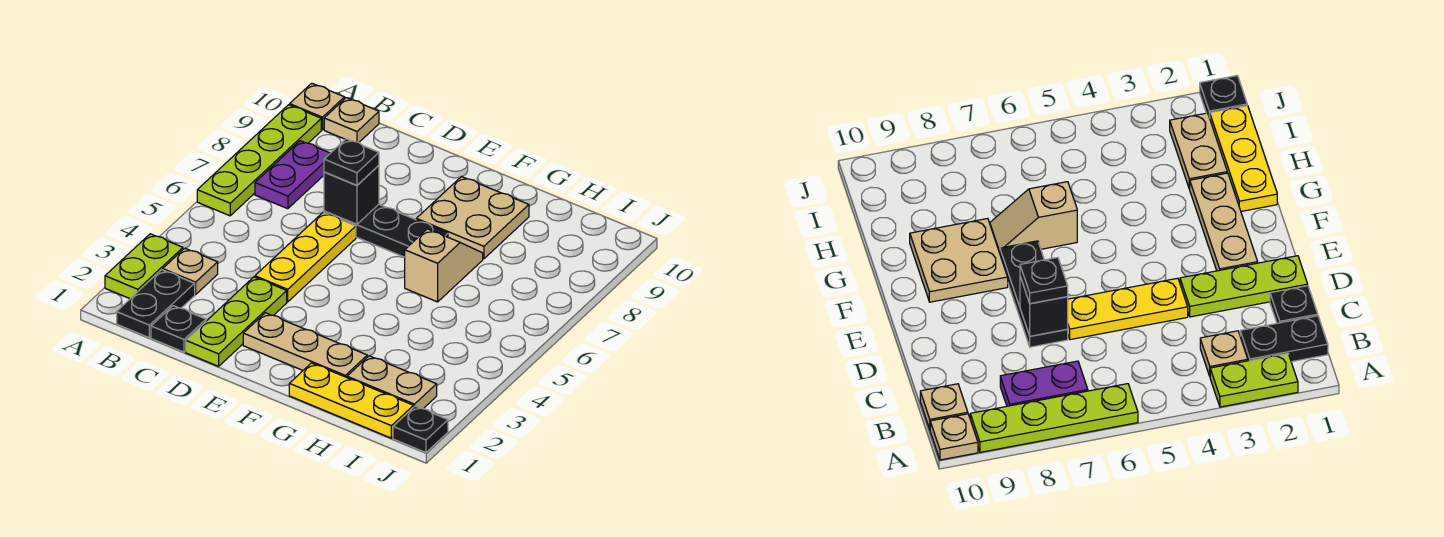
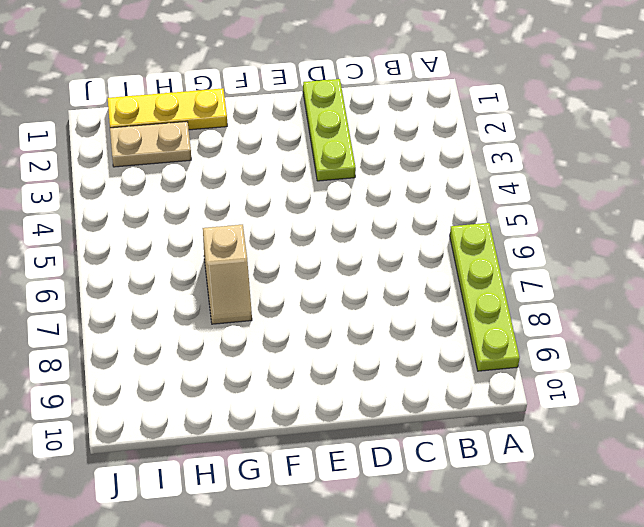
none -> lime plate A2:A3 level 1
none -> tan plate A10 level 1
none -> black plate B1:B2 level 1

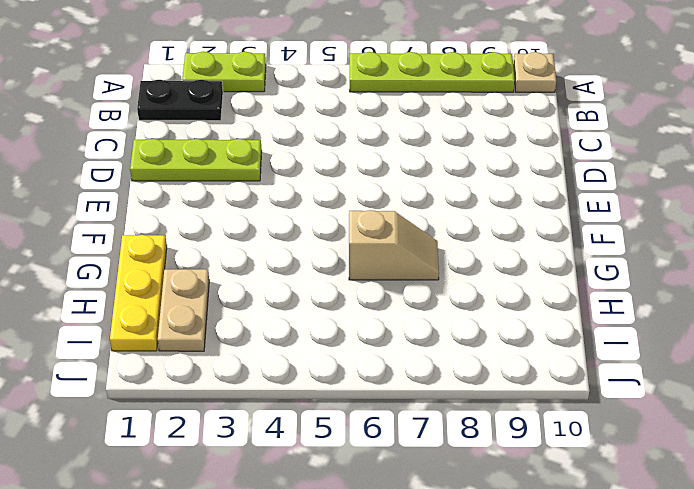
none -> tan plate B3 level 1
none -> purple plate B7:B8 level 1
none -> tan plate B10 level 1

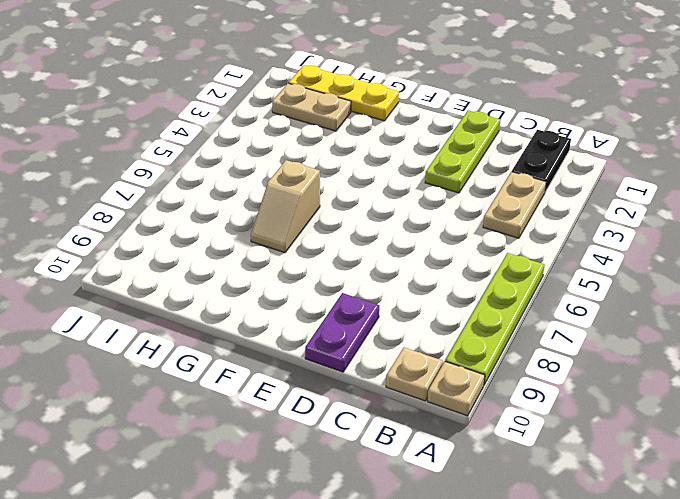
tan plate B3:B4 level 1 -> tan plate B3 level 1
purple plate D9:D10 level 1 -> purple plate B7:B8 level 1
none -> lime plate A2:A3 level 1
none -> black plate C1 level 1
none -> yellow plate D4:D6 level 1

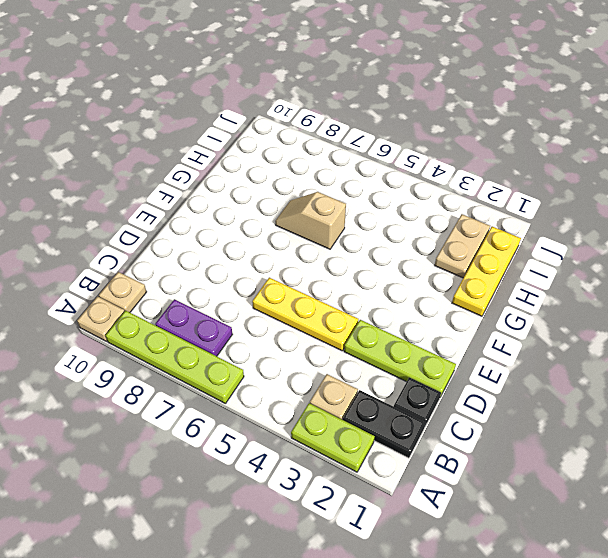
none -> black plate D7:F7 level 1
none -> tan plate E2:G2 level 1
none -> tan plate F8:G9 level 1

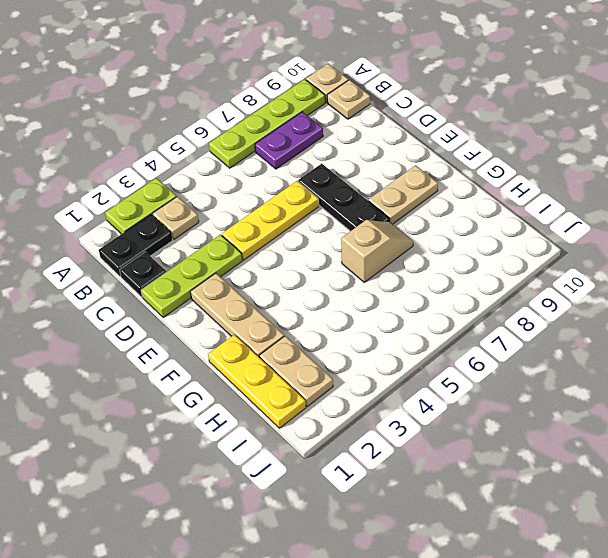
tan plate F8:F9 level 1 -> tan plate F8:G9 level 1
none -> black plate J1 level 1
none -> black brick D7 level 2
none -> black plate D7 level 3

